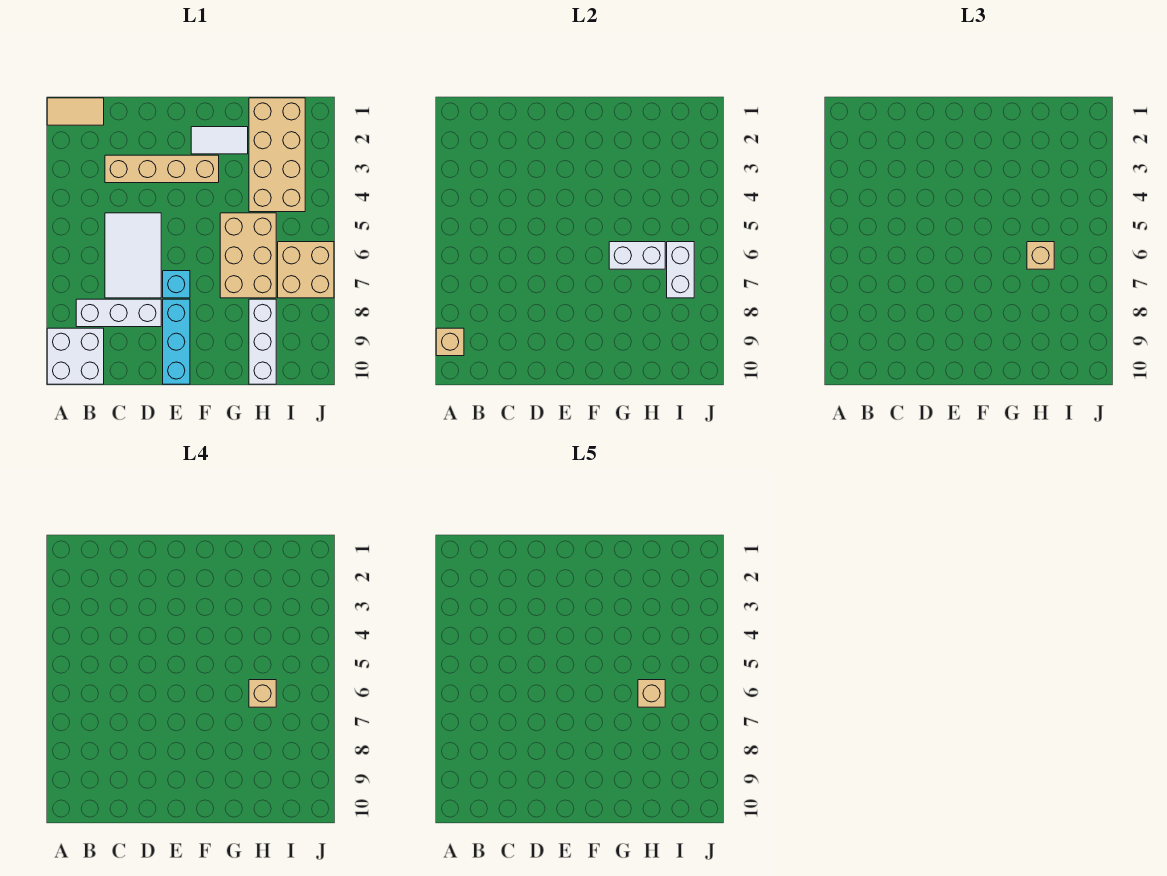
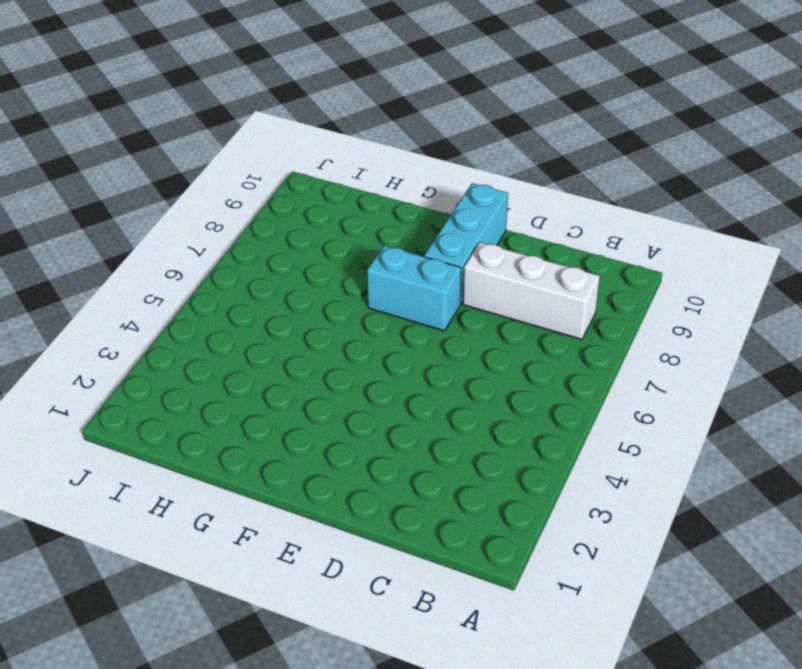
cyan brick E7:F7 level 1 -> cyan brick E7 level 1
none -> tan tile A1:B1 level 1
none -> white brick A9:B10 level 1
none -> tan brick C3:F3 level 1

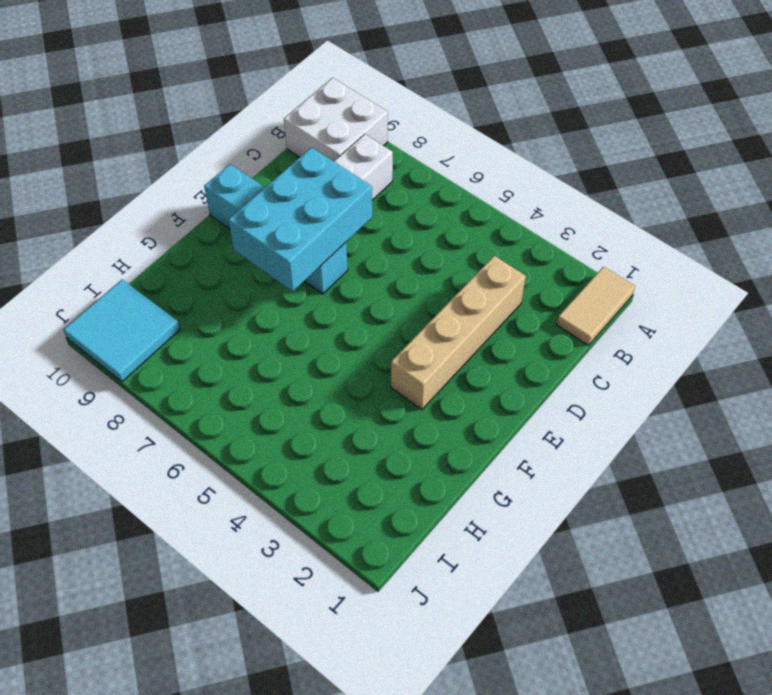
cyan brick D7:F8 level 2 -> none
cyan tile I9:J10 level 1 -> none
none -> white tile C5:D7 level 1
none -> white tile F2:G2 level 1
none -> tan brick G5:H7 level 1

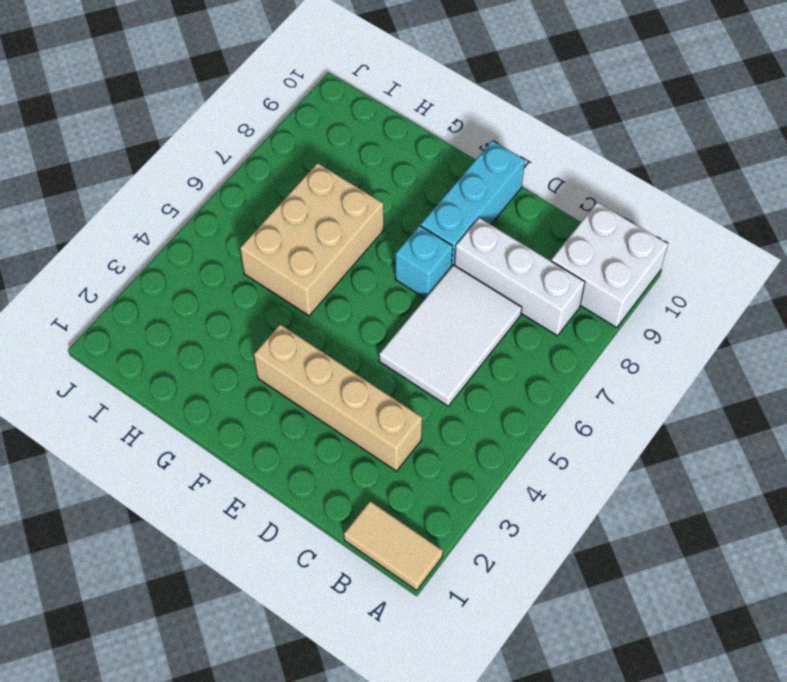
none -> white tile F2:G2 level 1
none -> tan brick H1:I4 level 1
none -> white brick H8:H10 level 1

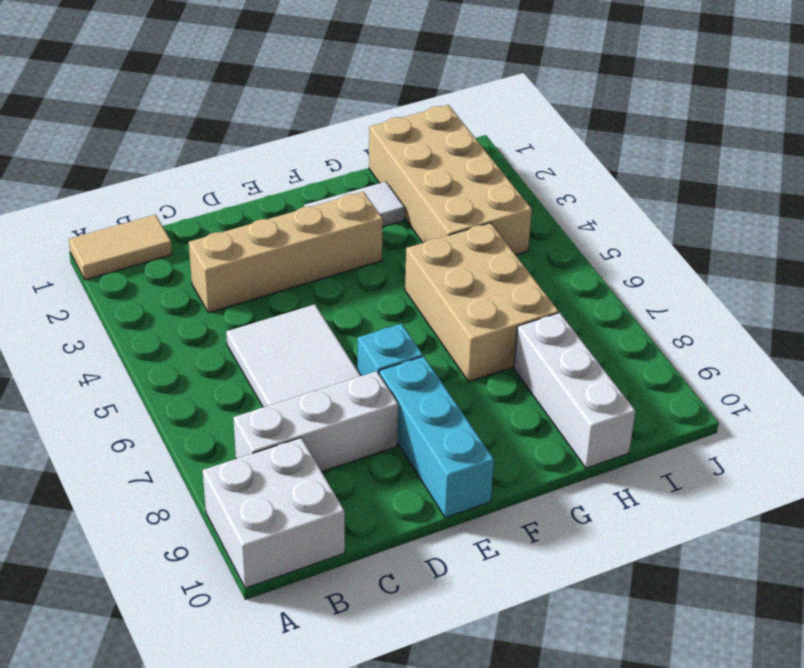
none -> tan brick I6:J7 level 1
none -> tan brick A9 level 2
none -> white brick G6:H6 level 2

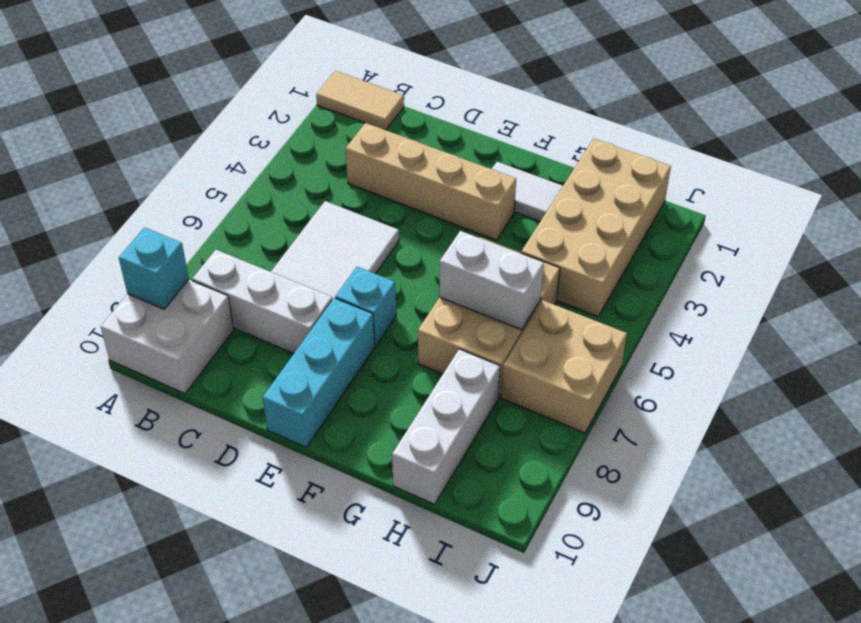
cyan brick A9 level 2 -> tan brick A9 level 2
none -> white brick I6:I7 level 2
none -> tan brick H6 level 3
none -> tan brick H6 level 4

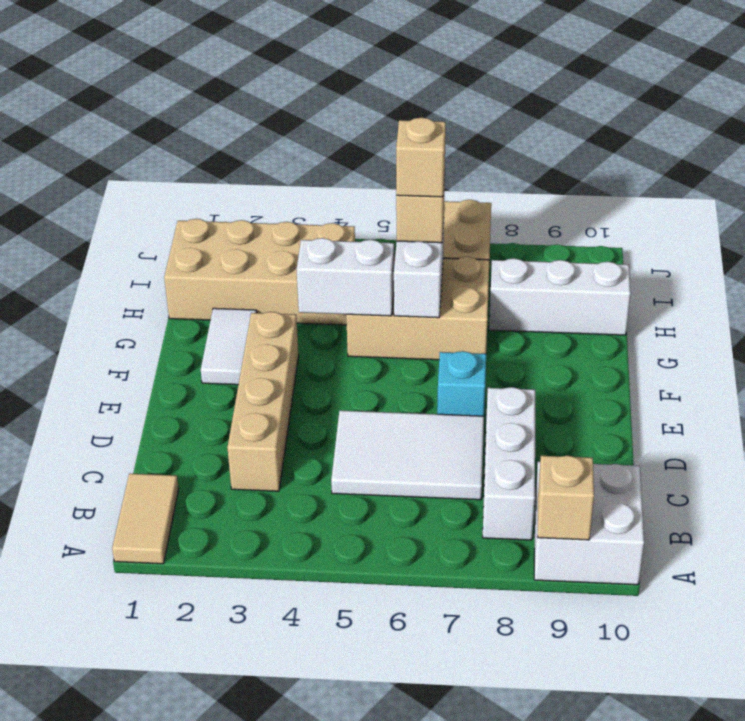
white brick G4:G5 level 2 -> white brick I6:I7 level 2
none -> cyan brick E8:E10 level 1
none -> tan brick H6 level 5

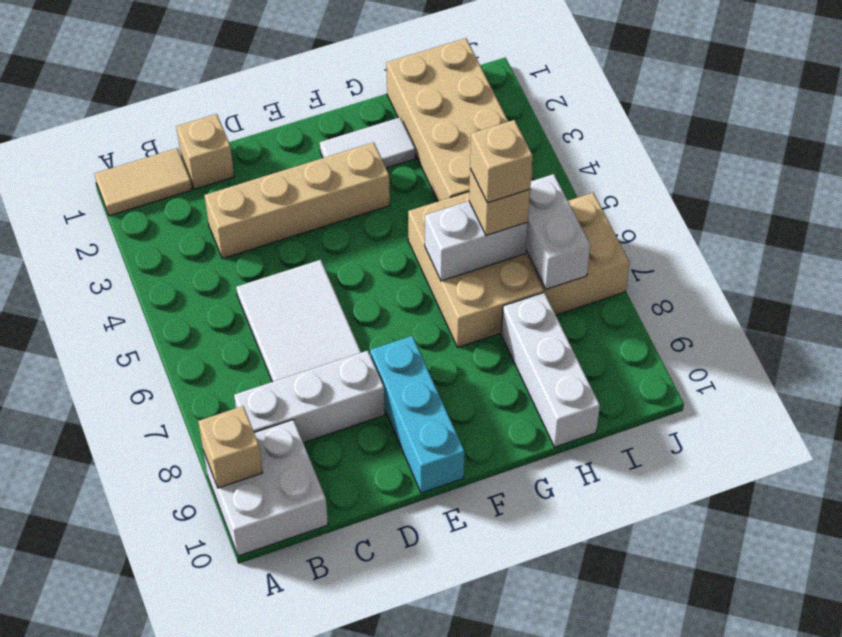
tan brick C1 level 1 -> tan brick H6 level 5
none -> cyan brick E7 level 1

